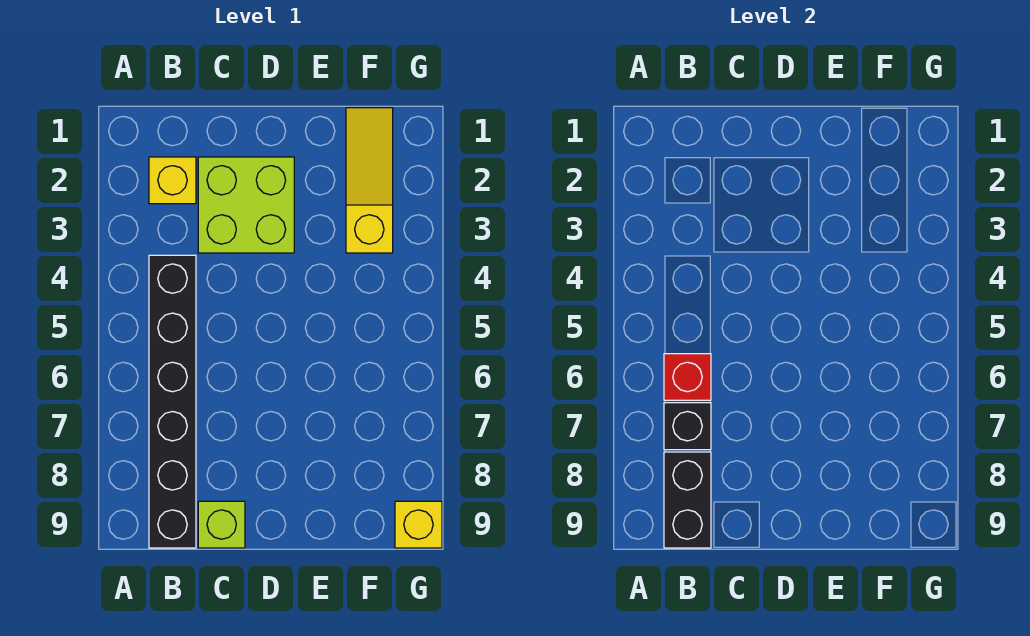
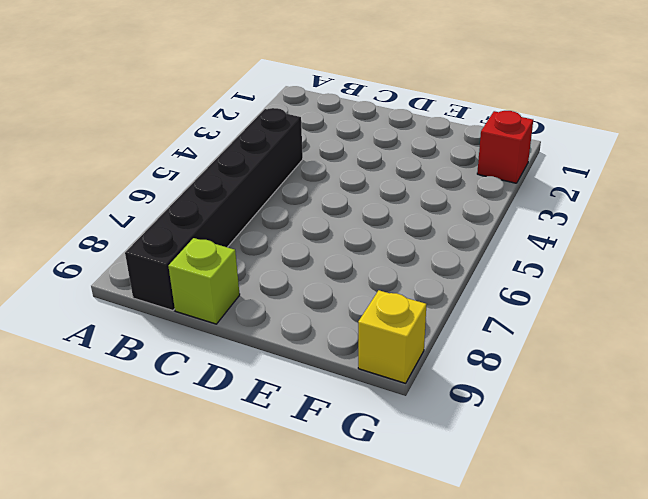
red brick G2 level 1 -> red brick B6 level 2
none -> yellow brick B2 level 1
none -> lime brick C2:D3 level 1

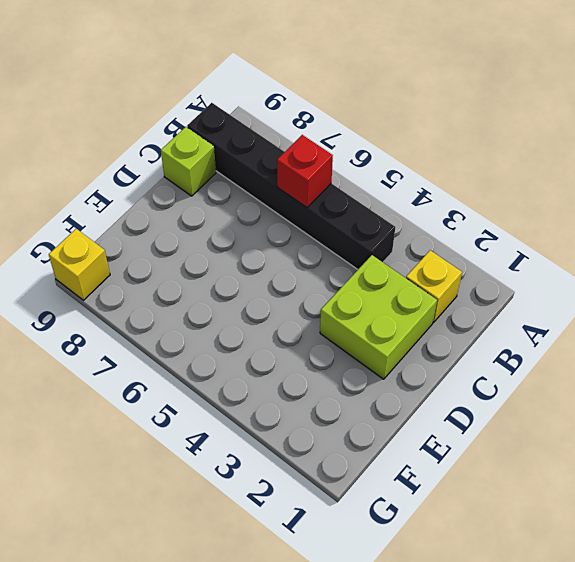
none -> yellow slope F1:F3 level 1 top 3
none -> black brick B7 level 2

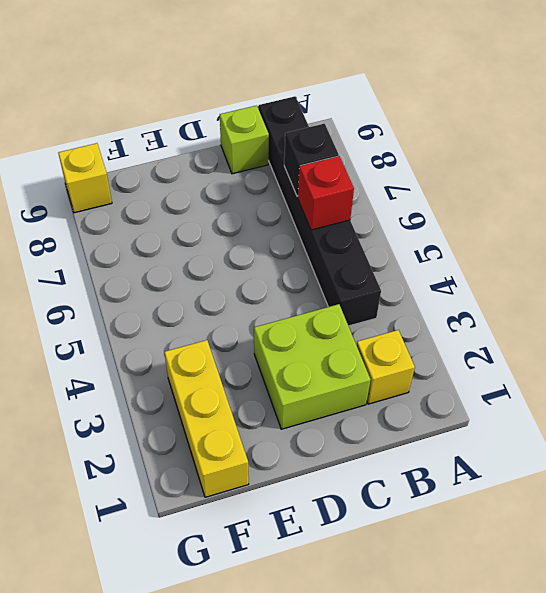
yellow brick F1:F3 level 1 -> yellow slope F1:F3 level 1 top 3
none -> black brick B8:B9 level 2

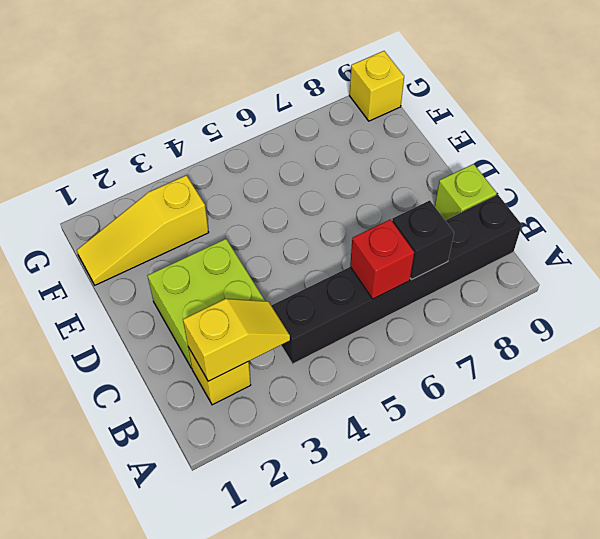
yellow slope B2:B3 level 2 top 2 -> none
none -> black brick B8:B9 level 2

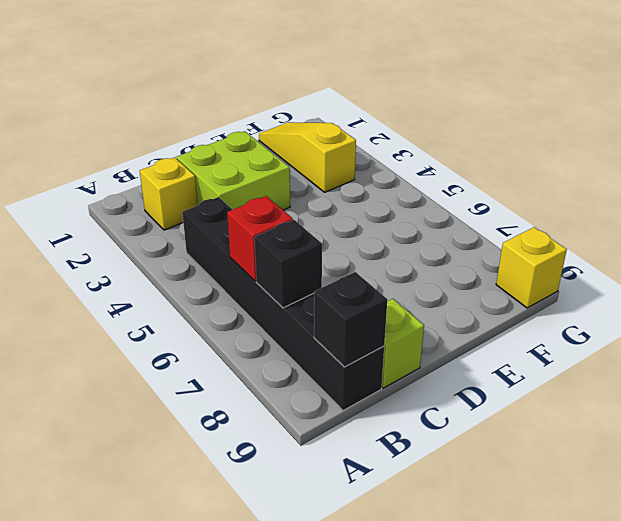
black brick B9 level 2 -> black brick B8:B9 level 2

